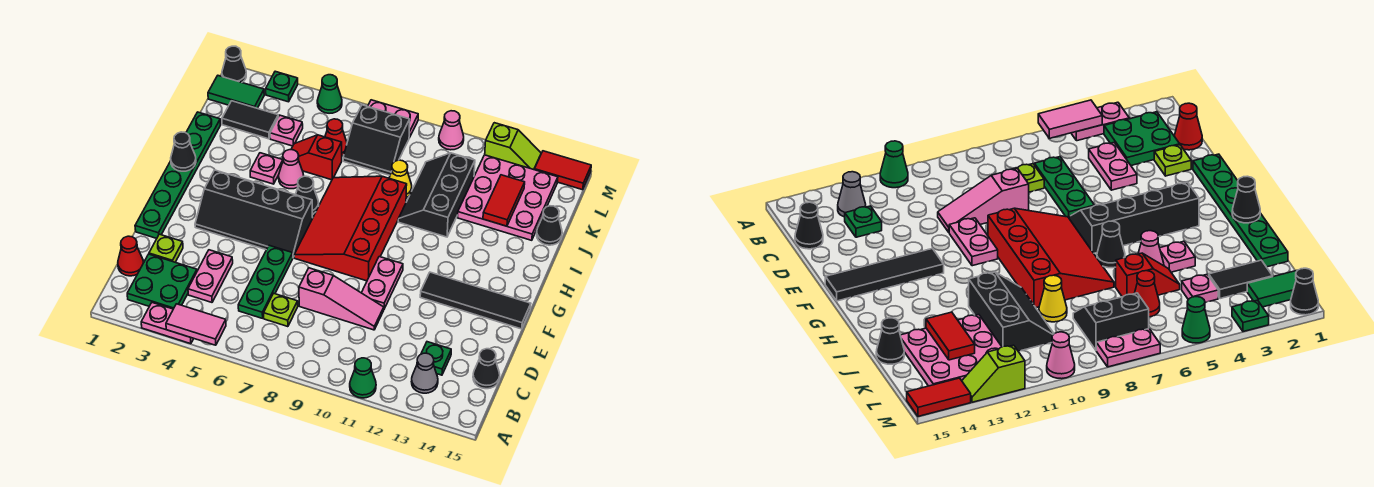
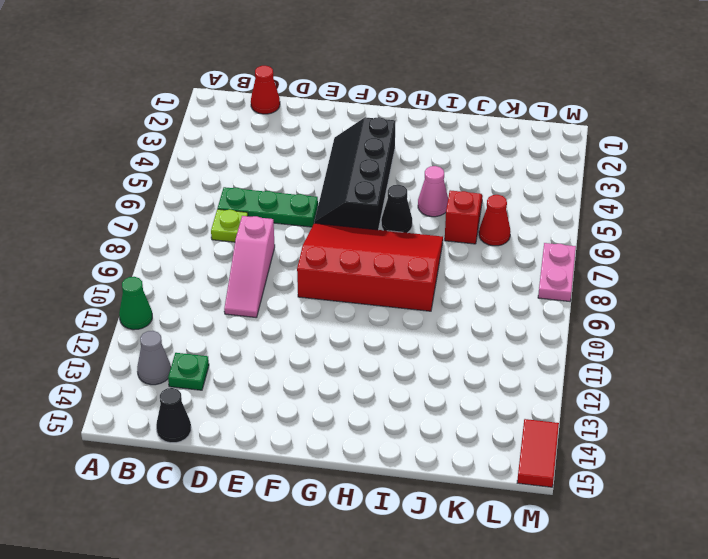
none -> pink plate A3:A4 level 1
none -> green plate B2:C3 level 1
none -> pink plate C4:D4 level 1
none -> lime plate D2 level 1

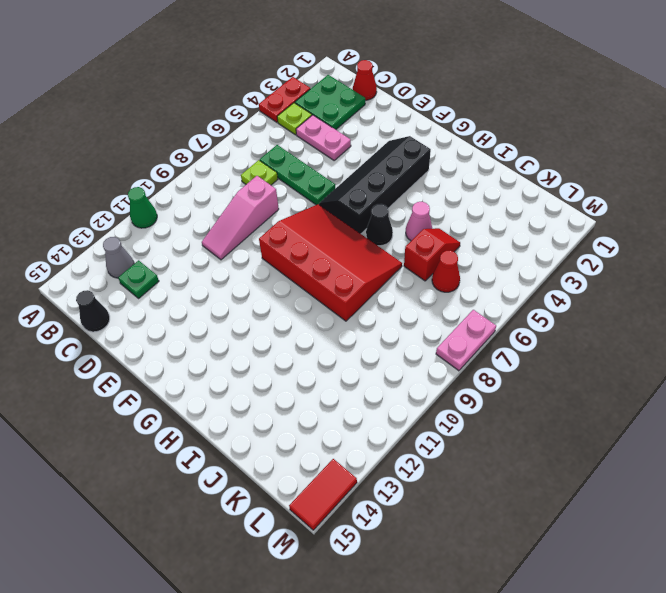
red plate A3:A4 level 1 -> pink plate A3:A4 level 1
lime plate B4 level 1 -> lime plate D2 level 1
none -> green plate E1:J1 level 1
none -> pink plate E10:F10 level 1
none -> black tile F12:F15 level 1
none -> pink plate I4 level 1

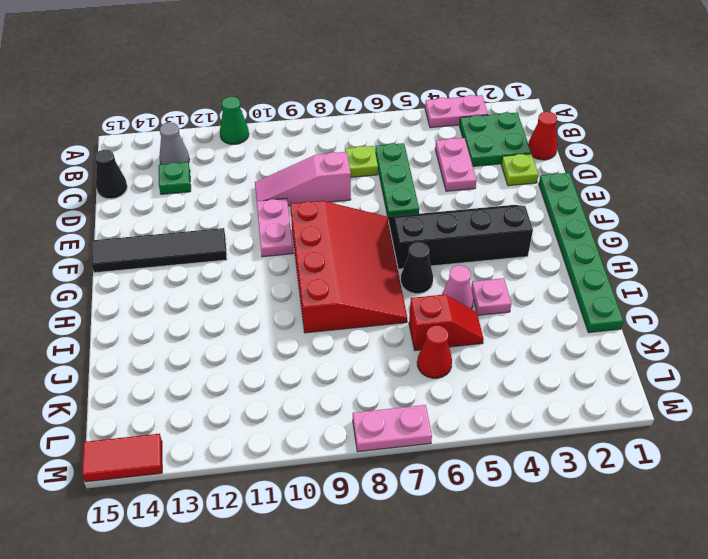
none -> black slope I10:K11 level 1 top 11
none -> yellow cone J9 level 1
none -> pink plate J12:L14 level 1
none -> black cone J15 level 1

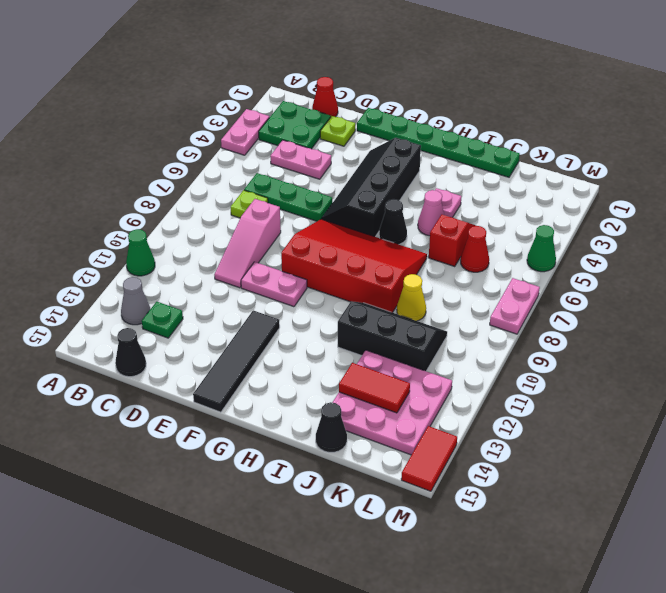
none -> black tile K2:K3 level 1
none -> pink plate K4 level 1
none -> black slope K7:L8 level 1 top L
none -> green tile L1:L2 level 1

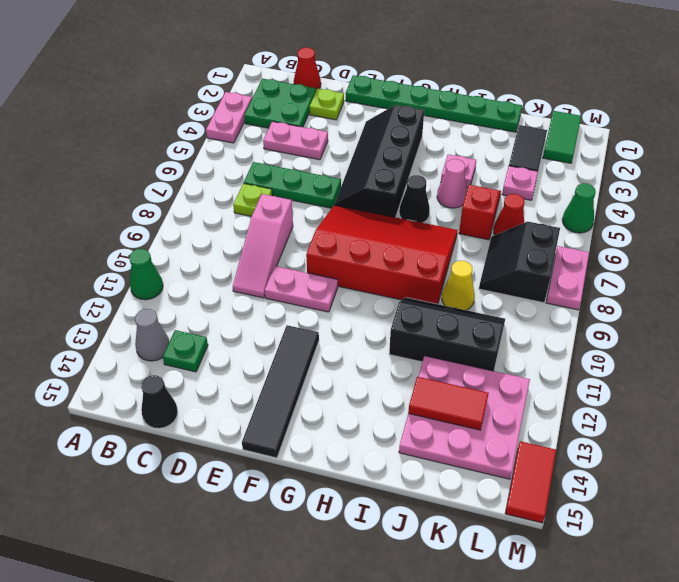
none -> black cone J15 level 1
none -> black cone M1 level 1
none -> green plate M3 level 1
none -> pink cone M10 level 1

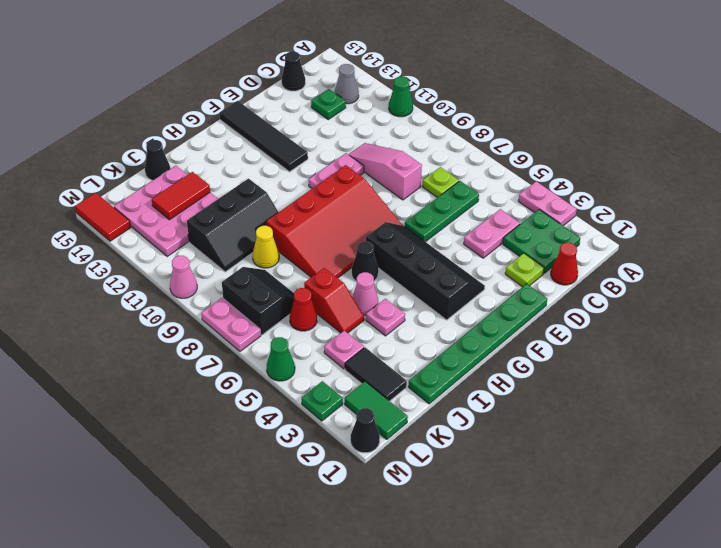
none -> lime slope M12:M13 level 1 top 12
none -> pink tile A4:A5 level 2
none -> black cone H1 level 2

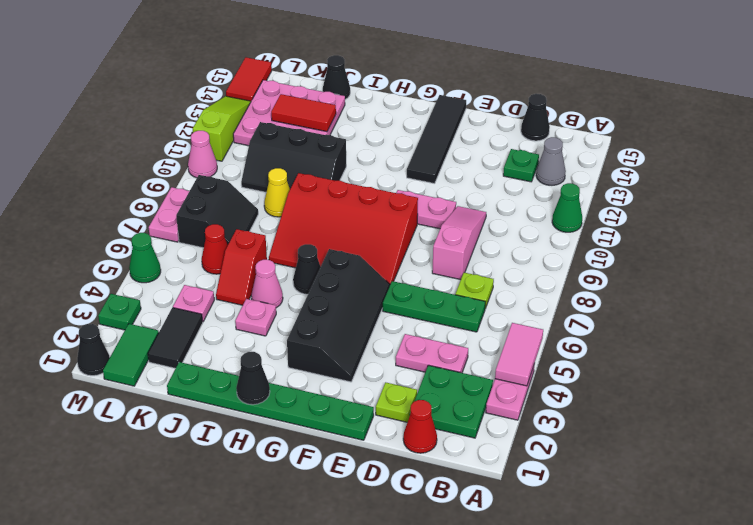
lime slope M11:M13 level 1 top 11 -> lime slope M12:M13 level 1 top 12

